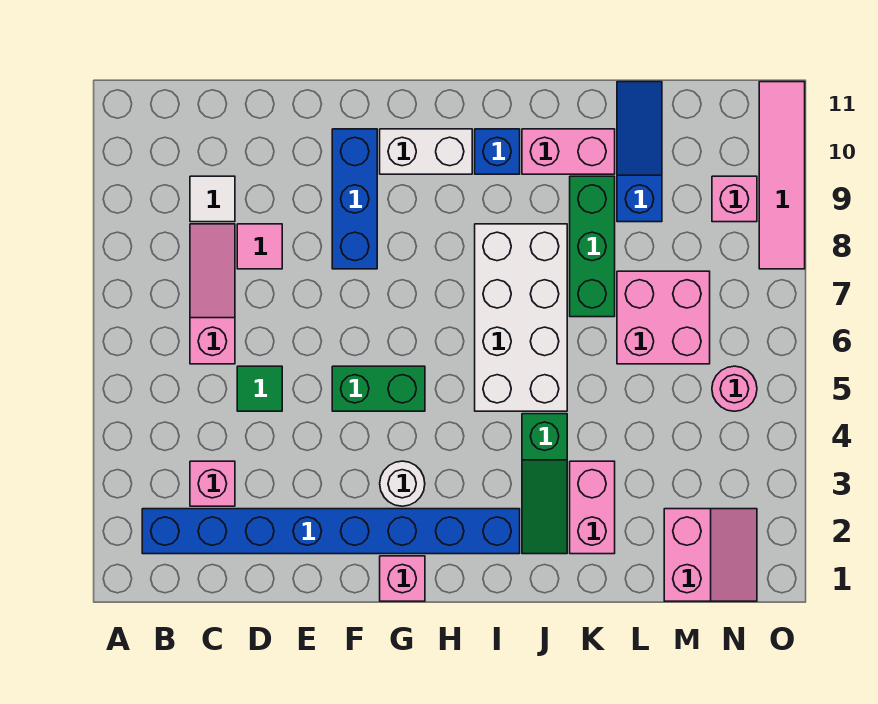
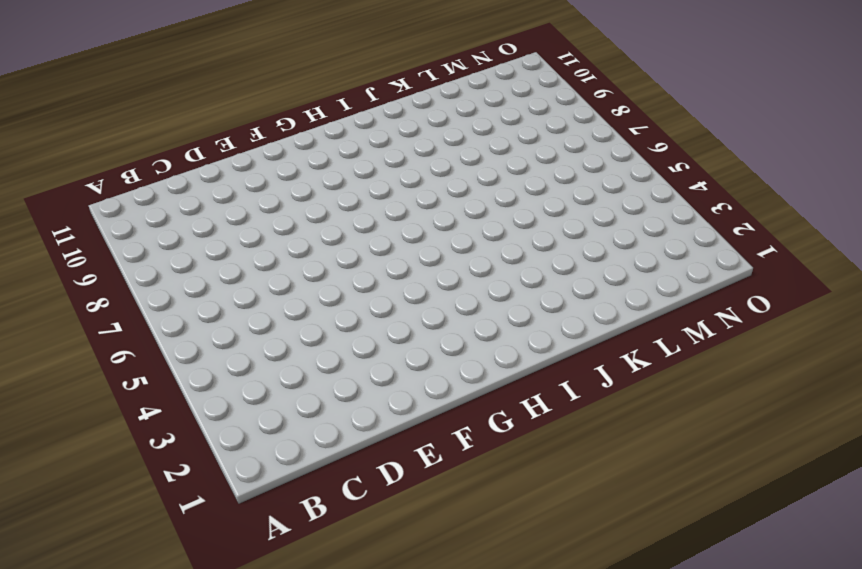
none -> blue brick B2:I2 level 1
none -> pink brick C3 level 1
none -> pink slope C6:C8 level 1 top 6

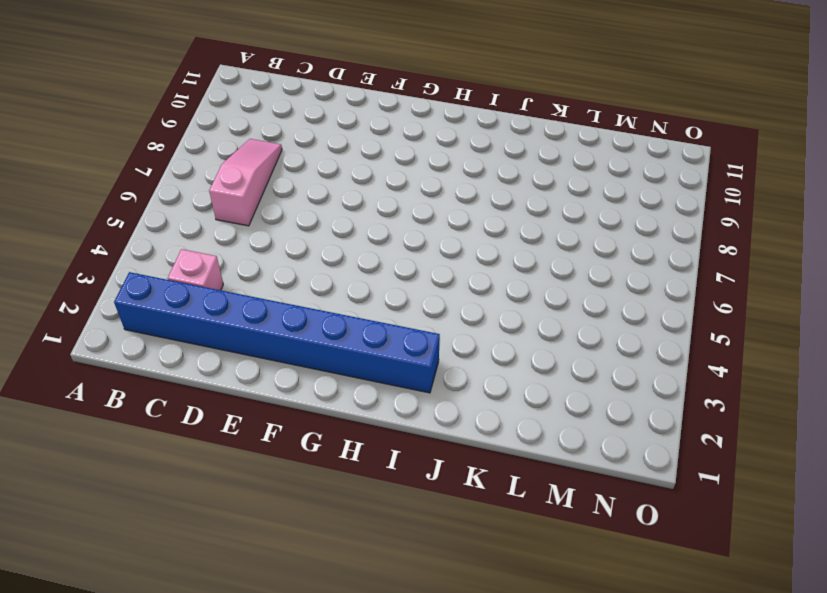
none -> white tile C9 level 1
none -> green tile D5 level 1
none -> pink tile D8 level 1

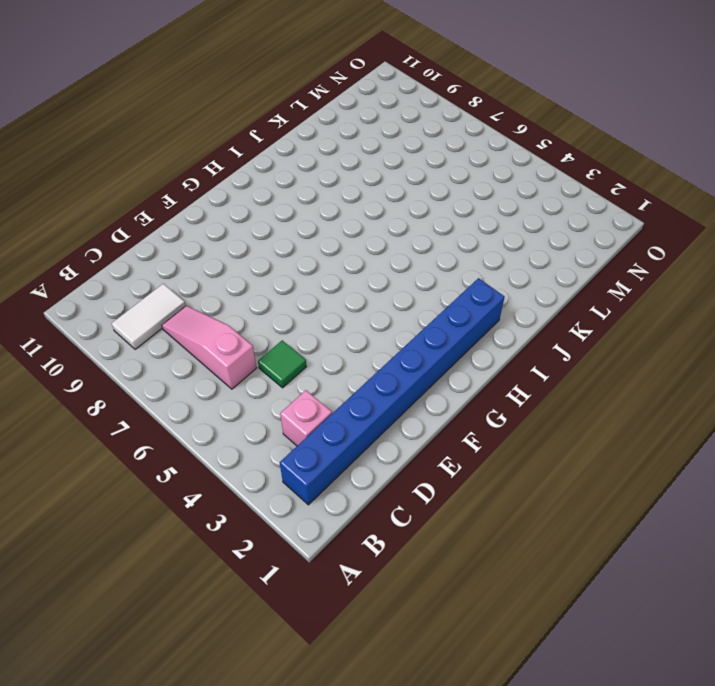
white tile B9:C9 level 1 -> white tile C9 level 1
none -> pink tile D8 level 1
none -> green brick F5:G5 level 1
none -> blue brick F8:F10 level 1

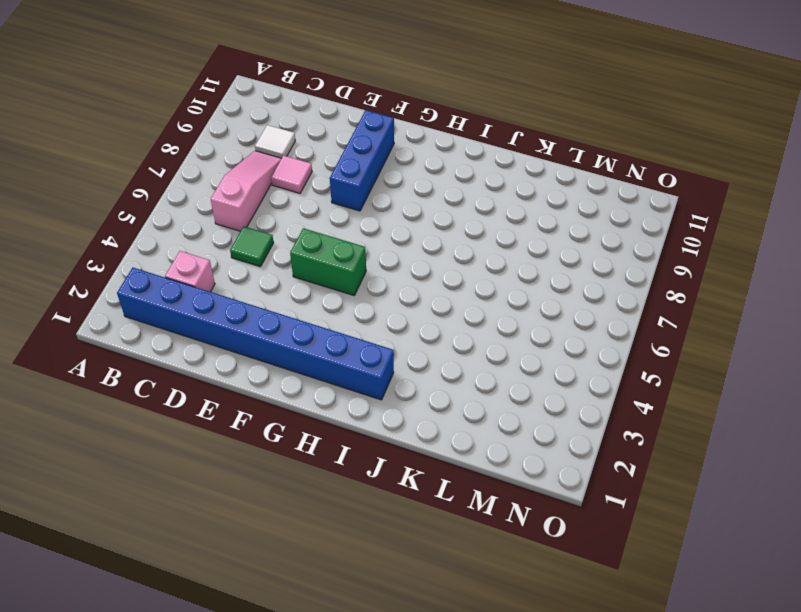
none -> pink brick G1 level 1
none -> white round brick G3 level 1
none -> white brick G10:H10 level 1

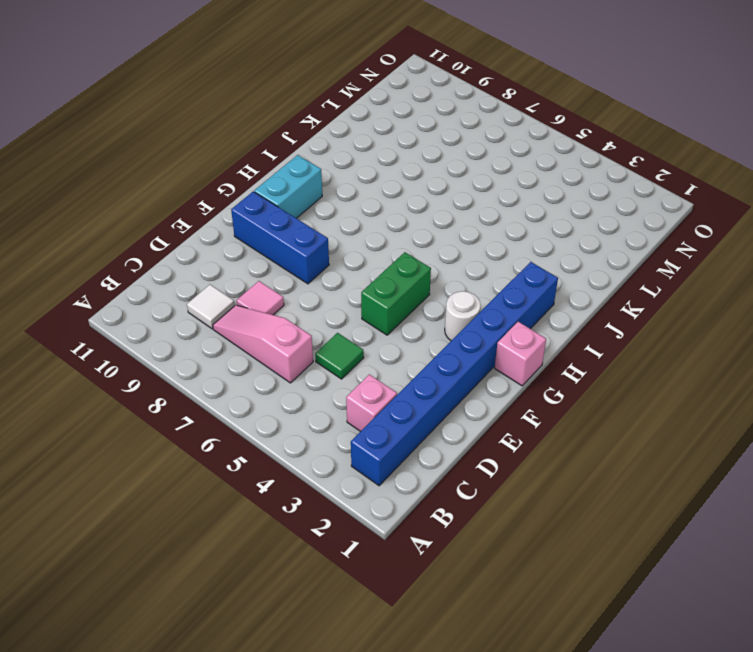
cyan brick G10:H10 level 1 -> white brick G10:H10 level 1
none -> white brick I5:J8 level 1
none -> blue brick I10 level 1
none -> green slope J2:J4 level 1 top 4

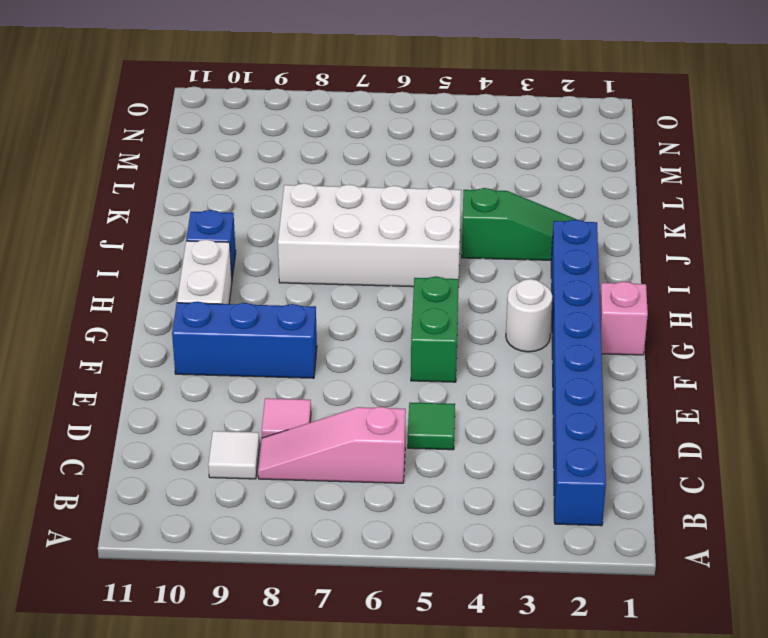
none -> pink brick C3 level 1
none -> pink brick J10:K10 level 1
none -> pink brick K2:K3 level 1

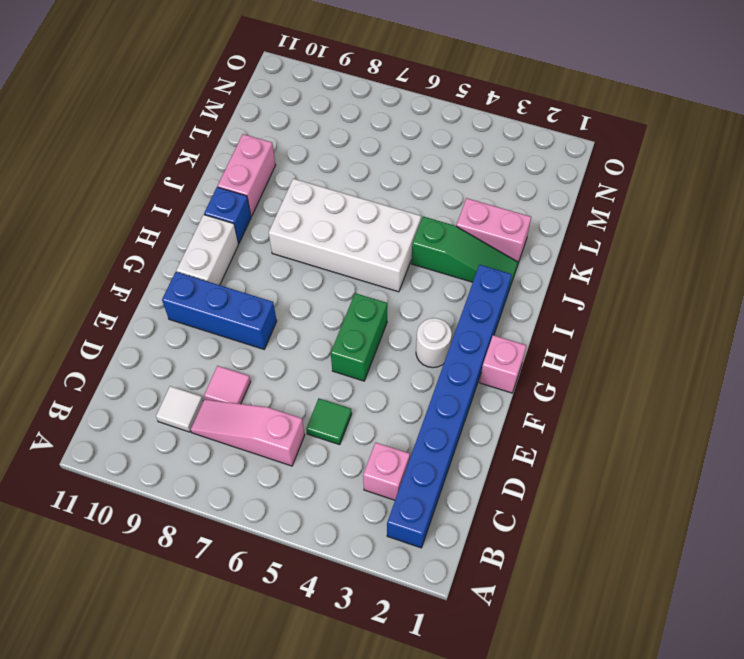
none -> green brick K7:K9 level 1
none -> pink brick L6:M7 level 1
none -> blue slope L9:L11 level 1 top 9

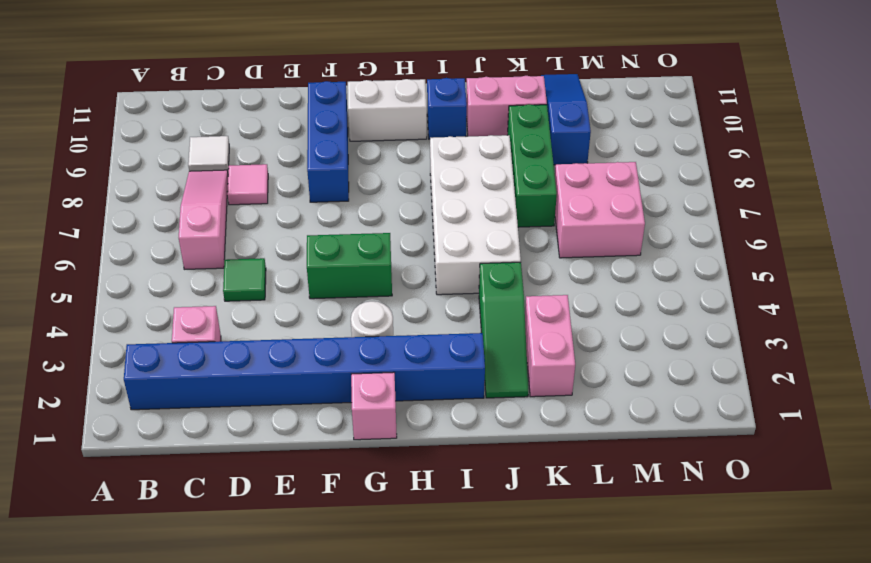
none -> pink slope M1:N2 level 1 top M
none -> pink round brick N5 level 1
none -> pink brick N9 level 1

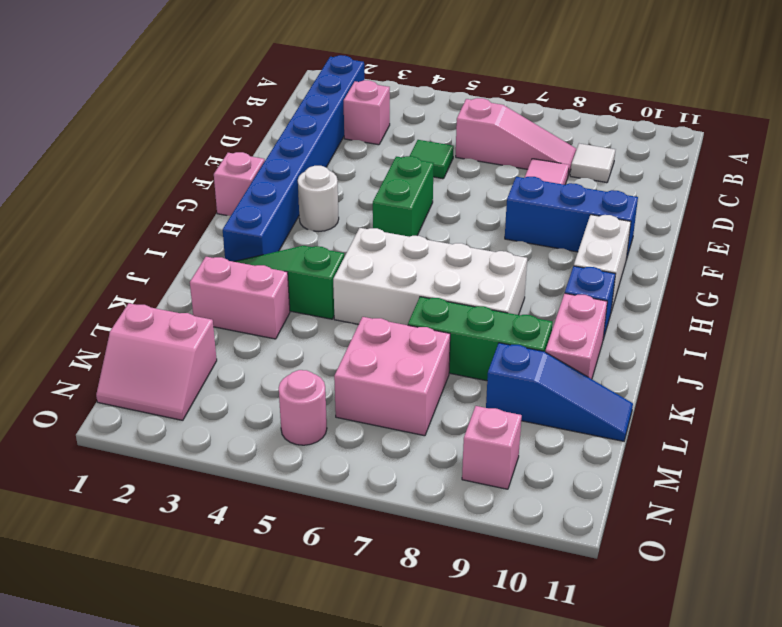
none -> pink tile O8:O11 level 1

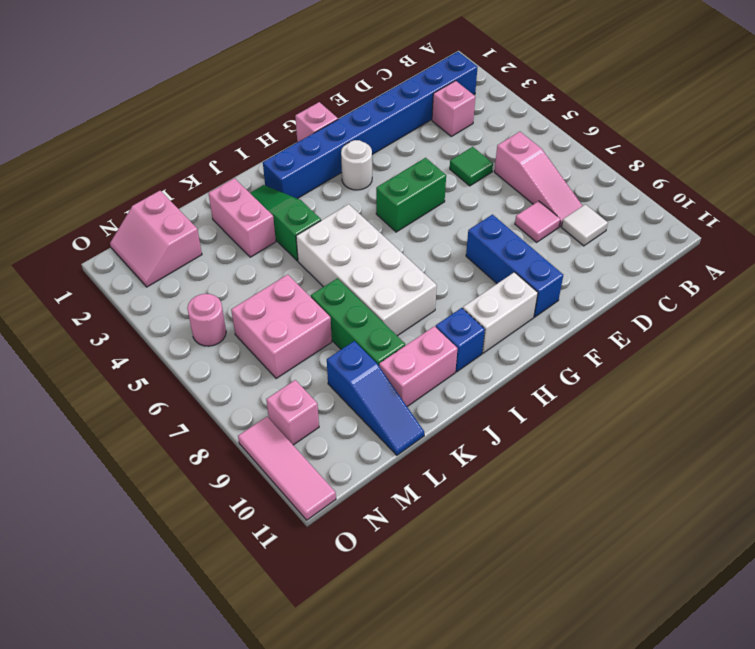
pink tile O9:O11 level 1 -> pink tile O8:O11 level 1

